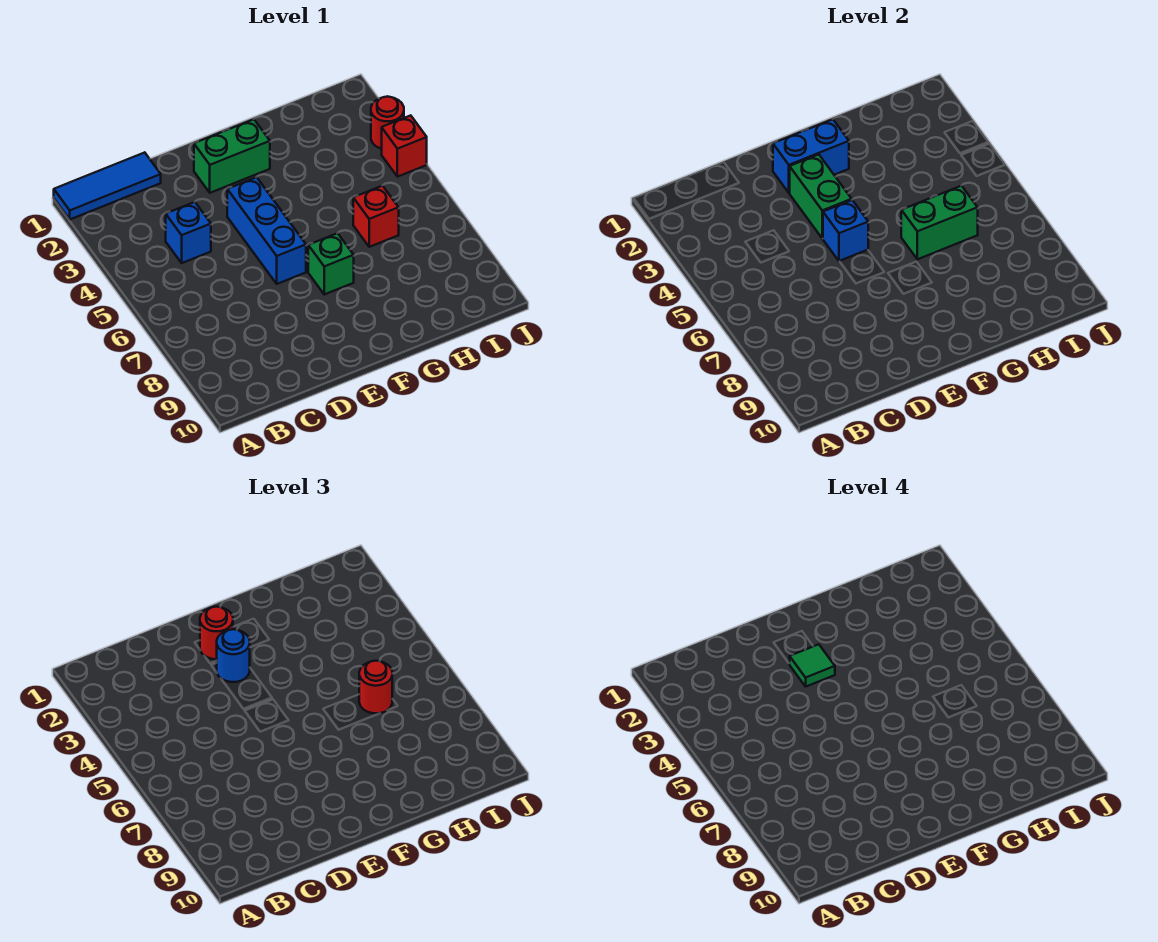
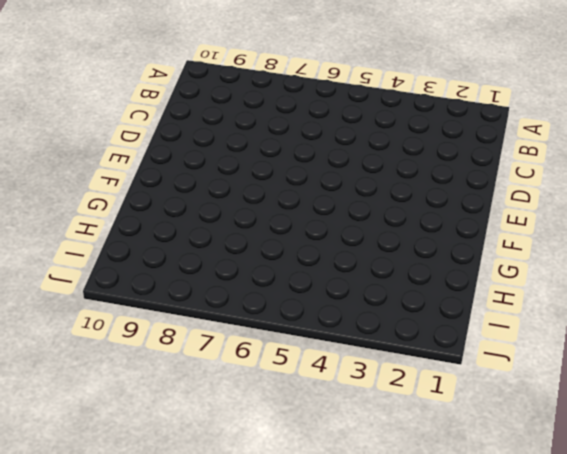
none -> blue tile A1:C1 level 1
none -> blue brick C4 level 1
none -> green brick E2:F2 level 1

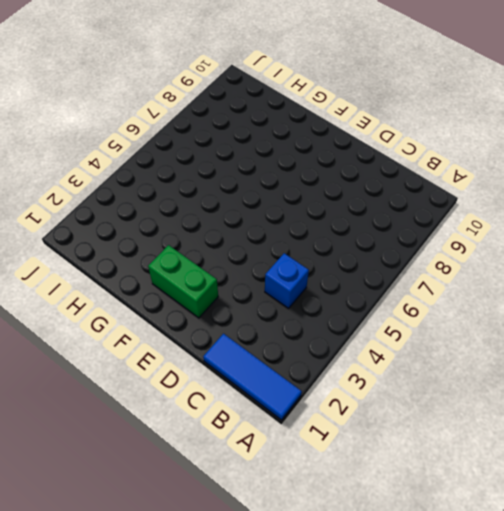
none -> blue brick E4:E6 level 1
none -> green brick F7 level 1
none -> red brick H6 level 1

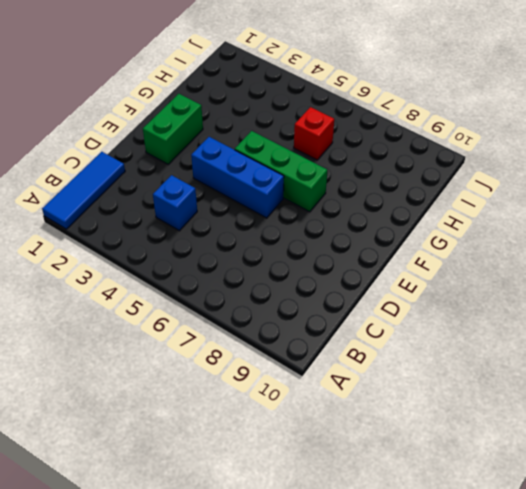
green brick F5:F7 level 1 -> green brick F7 level 1
none -> red round brick J3 level 1
none -> red brick J4 level 1
none -> blue brick E2:F2 level 2

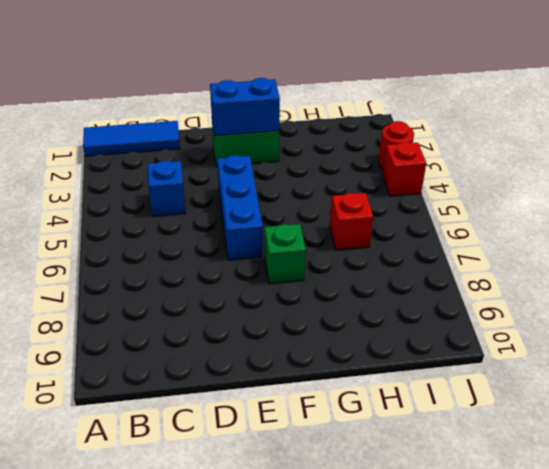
none -> green brick E3:E4 level 2
none -> blue brick E5 level 2
none -> green brick G6:H6 level 2

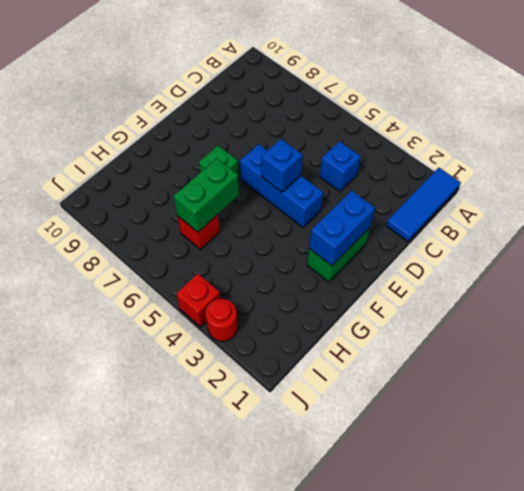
none -> green brick E3:E4 level 2
none -> red round brick E2 level 3
none -> blue round brick E3 level 3

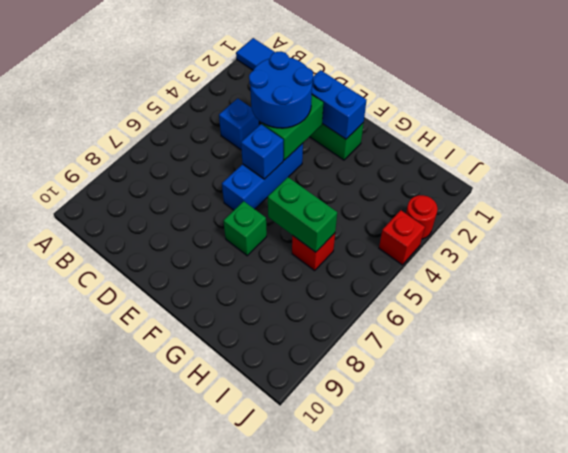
blue round brick D3:E4 level 3 -> blue round brick E3 level 3
none -> red round brick E2 level 3
none -> red round brick H6 level 3
none -> green tile E3 level 4

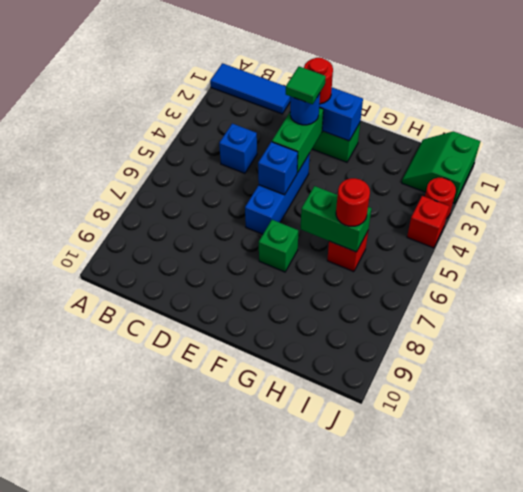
green slope I1:J2 level 1 top J -> none

